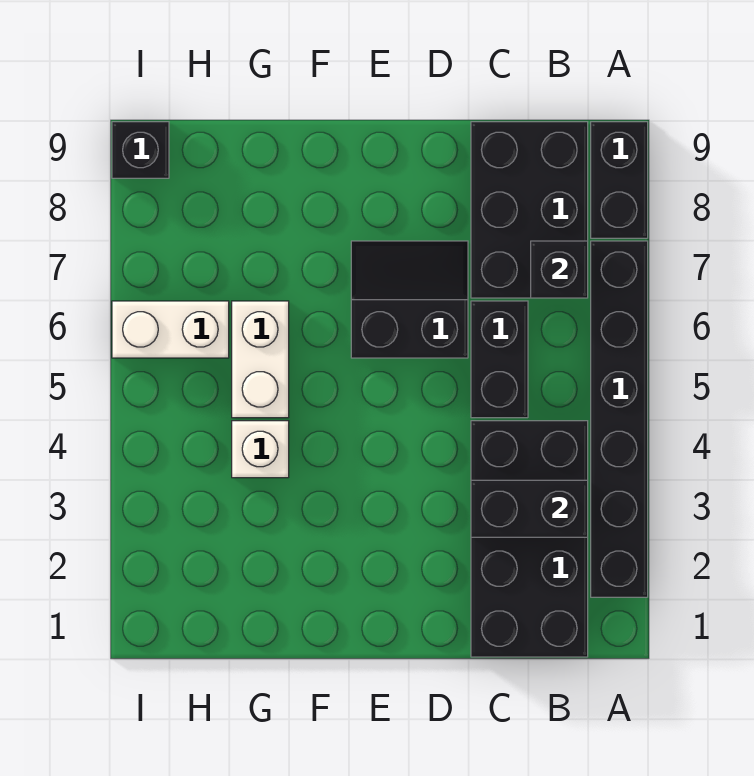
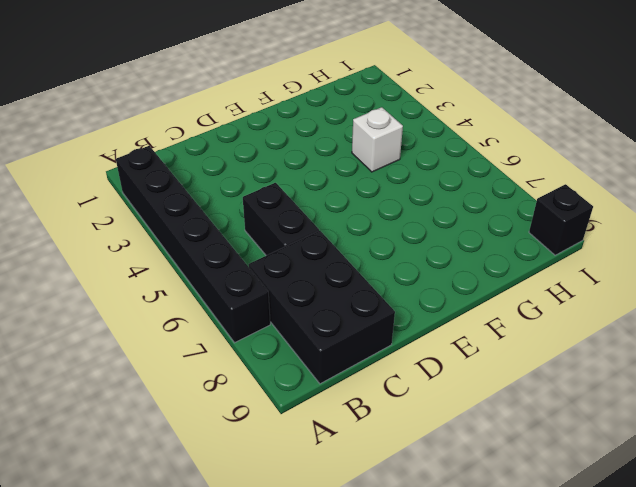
none -> black brick A8:A9 level 1
none -> black brick B1:C4 level 1
none -> black slope D6:E7 level 1 top 6

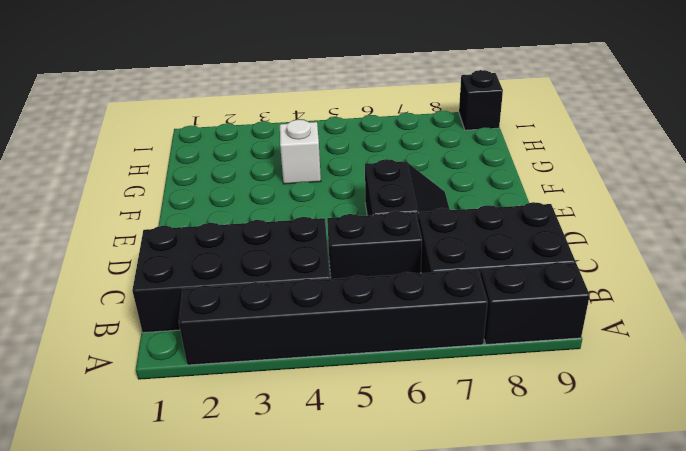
none -> white brick G5:G6 level 1
none -> white brick H6:I6 level 1
none -> black brick B3:C3 level 2

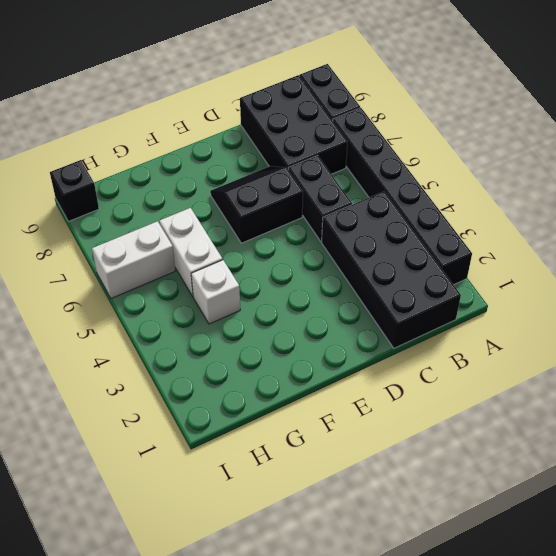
none -> black brick B3:C3 level 2
none -> black brick B7 level 2

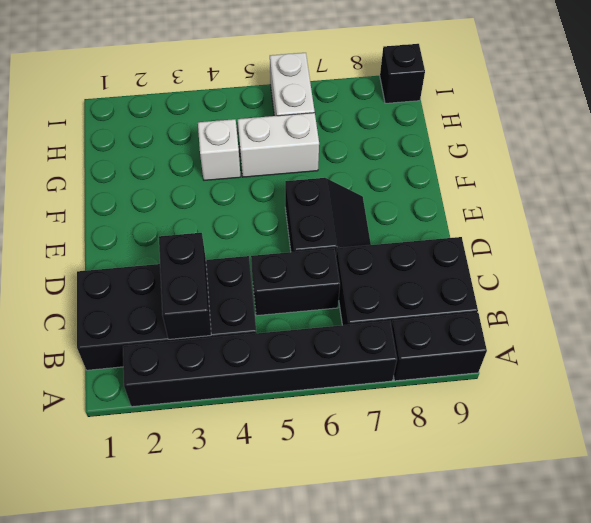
none -> black brick B7 level 2

